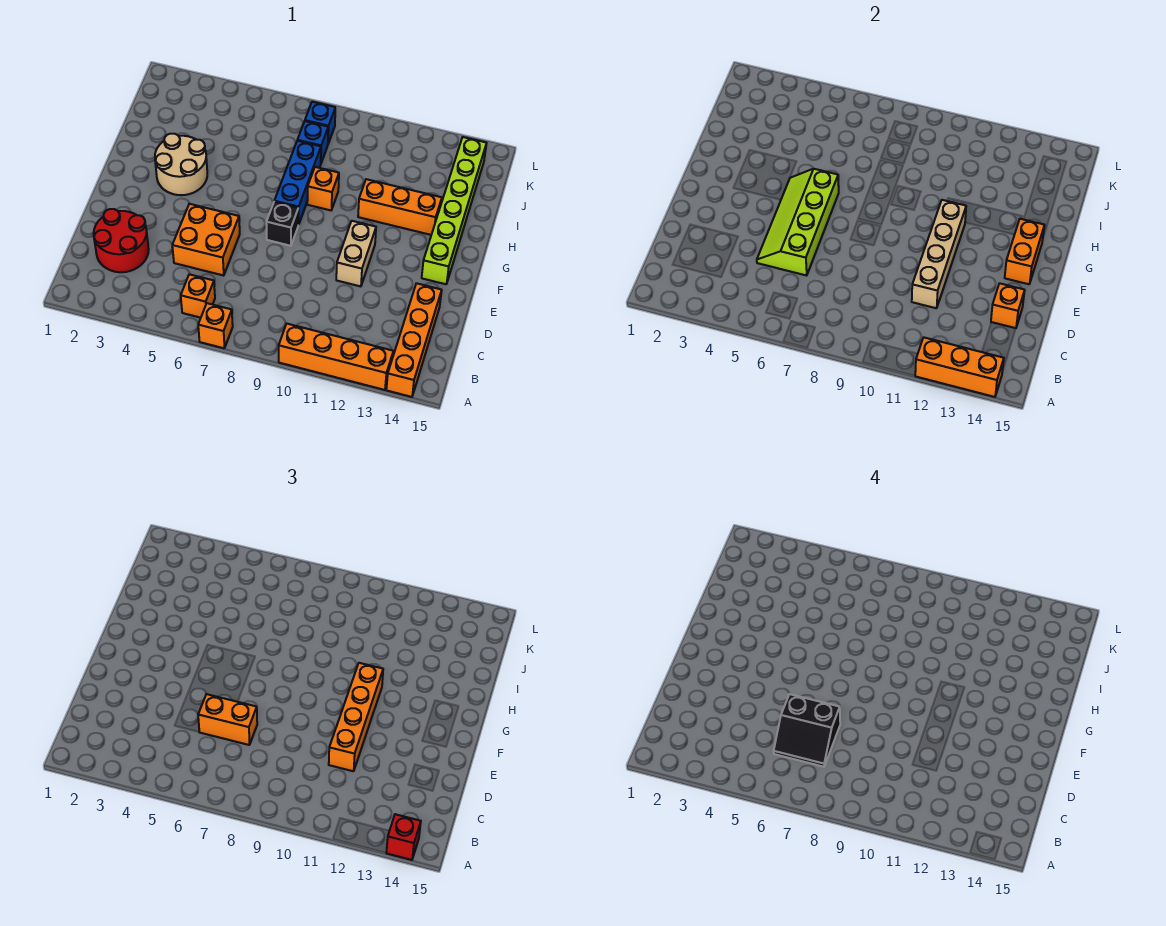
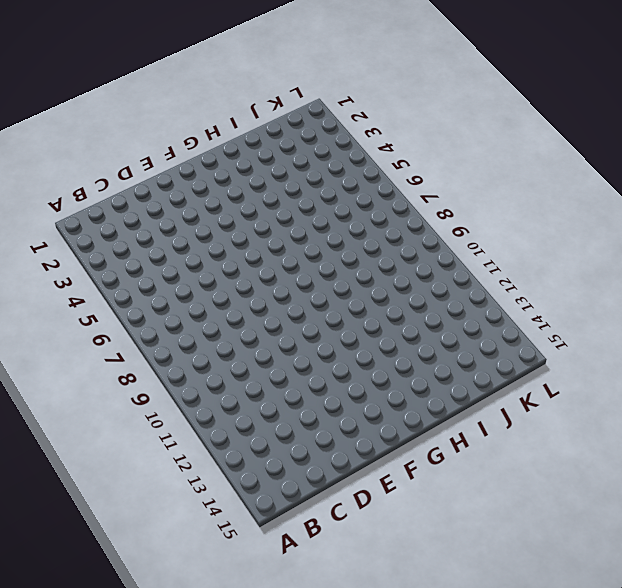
none -> orange brick A7 level 1
none -> orange brick A10:A13 level 1
none -> orange brick A14:D14 level 1

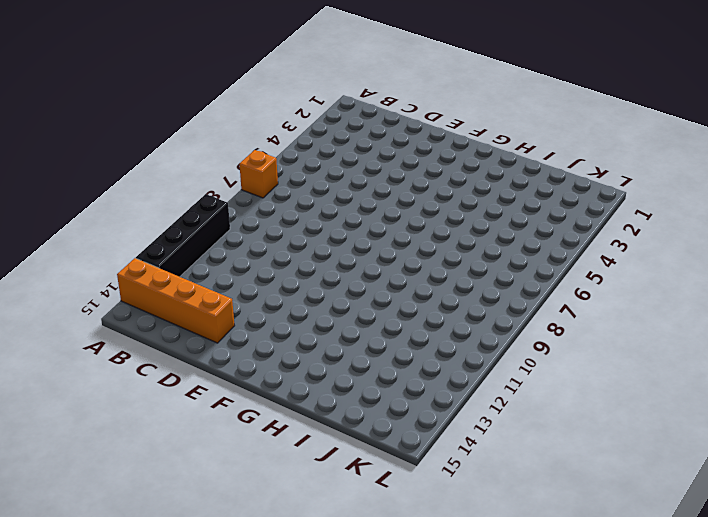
black brick A10:A13 level 1 -> orange brick A10:A13 level 1
none -> orange brick B6 level 1
none -> red round brick C2:D3 level 1
none -> orange brick D5:E6 level 1

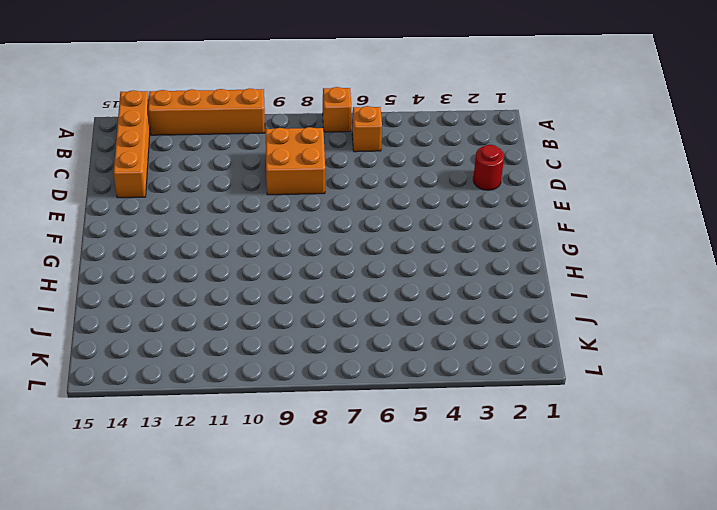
orange brick C8:D9 level 1 -> orange brick D5:E6 level 1
red round brick D2 level 1 -> red round brick C2:D3 level 1
none -> tan brick E11:F11 level 1
none -> black brick F8 level 1
none -> lime brick F14:K14 level 1

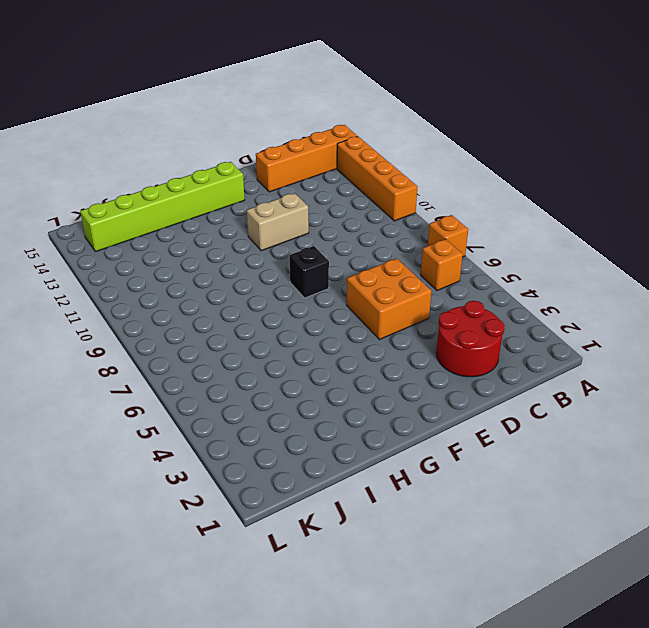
none -> tan round brick G3:H4 level 1
none -> blue brick G8:I8 level 1
none -> orange brick H9 level 1

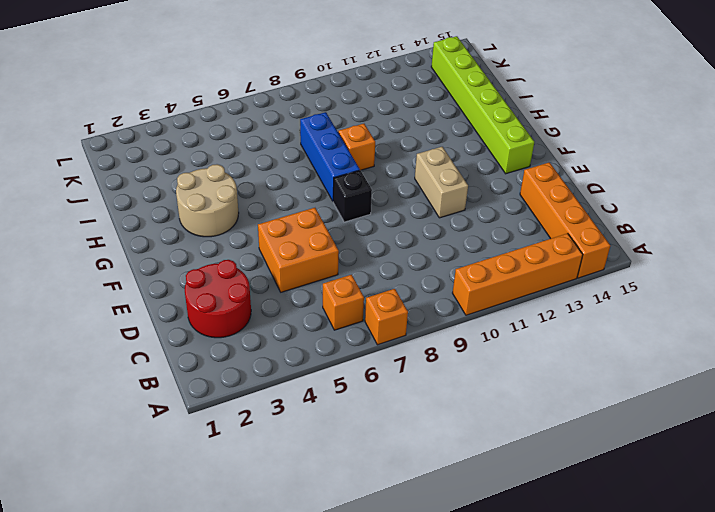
none -> orange brick H11:H13 level 1
none -> blue brick J8 level 1
none -> blue brick K8 level 1

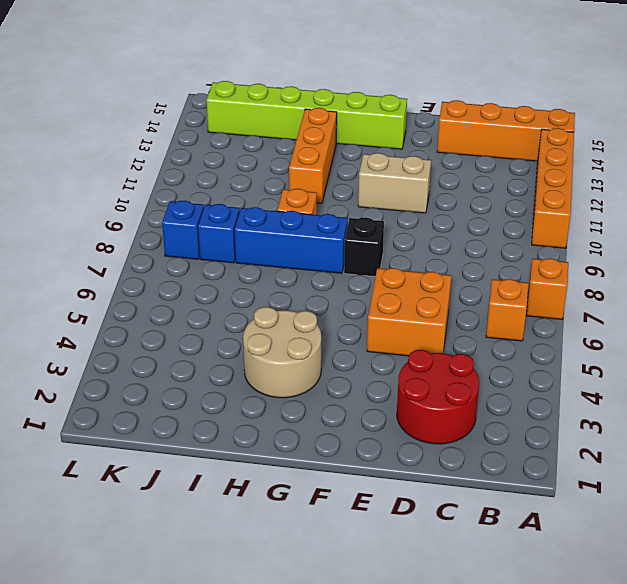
none -> orange brick A12:A14 level 2
none -> lime slope D5:G6 level 2 top 6
none -> tan brick D11:G11 level 2

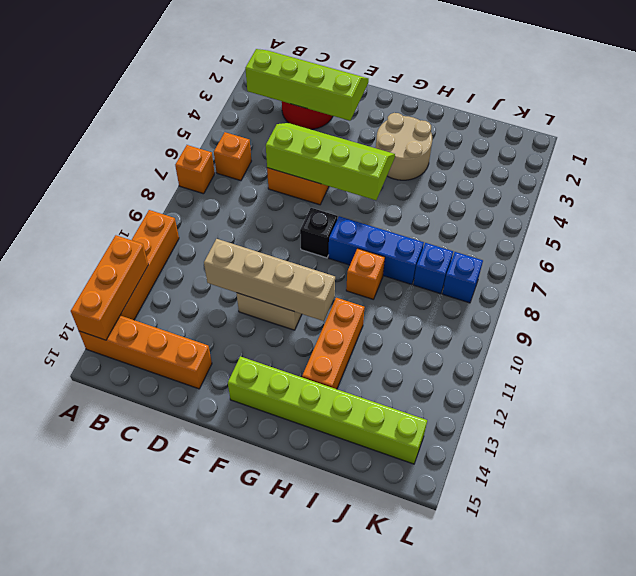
lime slope B2:E3 level 2 top 3 -> none
none -> orange brick D14 level 2
none -> orange brick F14:G14 level 2
none -> red brick A14 level 3

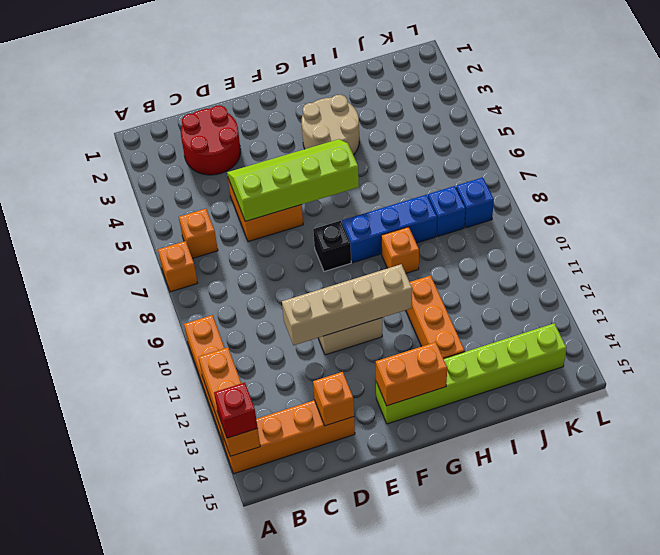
none -> orange brick D6:D7 level 3
none -> orange brick D11:G11 level 3
none -> black slope C6:D7 level 4 top D

